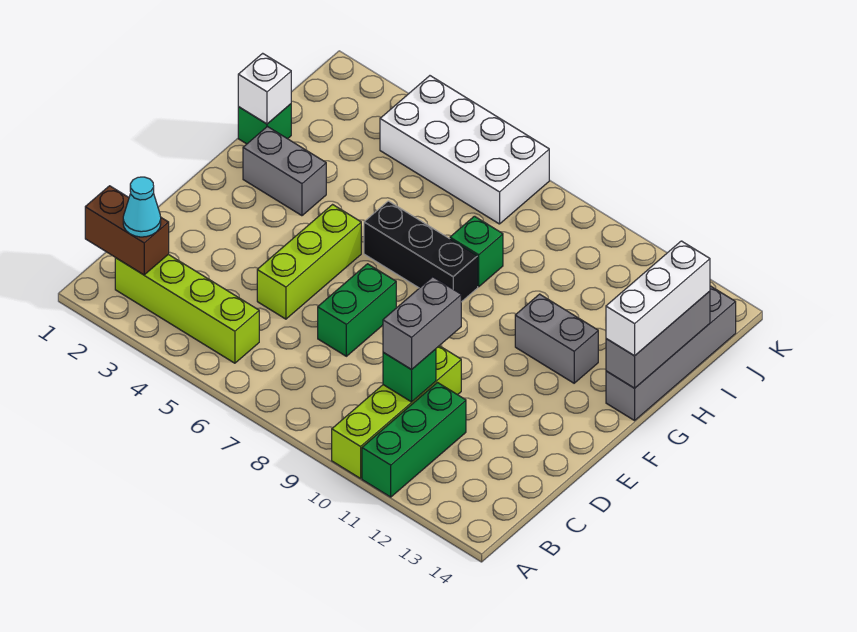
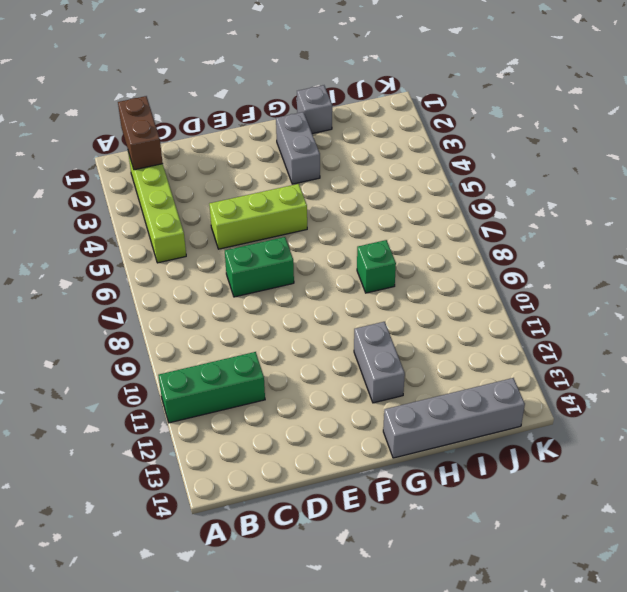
grey brick H1 level 1 -> green brick H1 level 1
none -> lime brick A10:D10 level 1
none -> black brick G6:G8 level 1
none -> white brick J4:K7 level 1

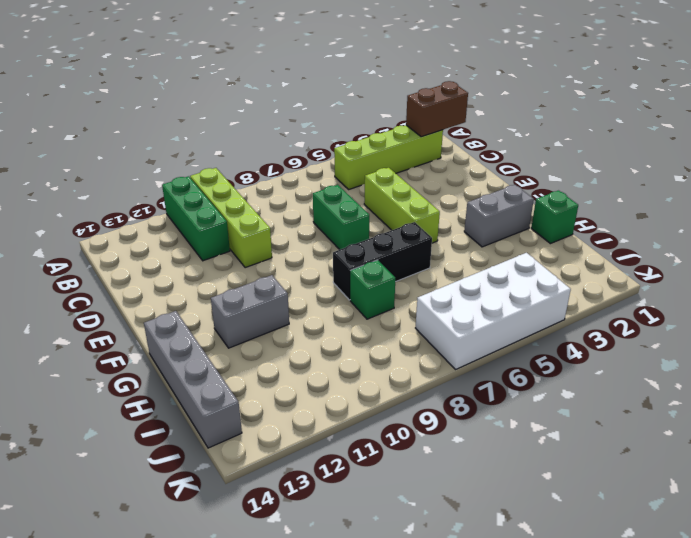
none -> green brick C10 level 2
none -> grey brick G14:I14 level 2
none -> white brick H1 level 2

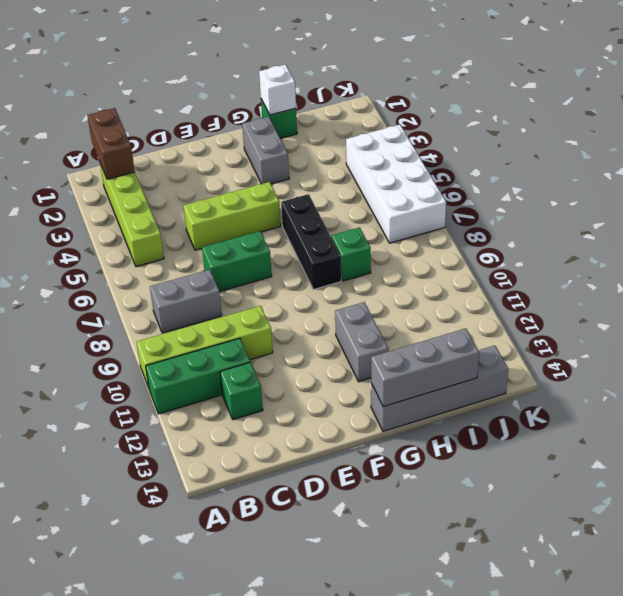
grey brick B8:C8 level 1 -> grey brick C10:D10 level 3
green brick C12 level 1 -> green brick C10 level 2
none -> cyan cone B2 level 3
none -> white brick G14:I14 level 3

